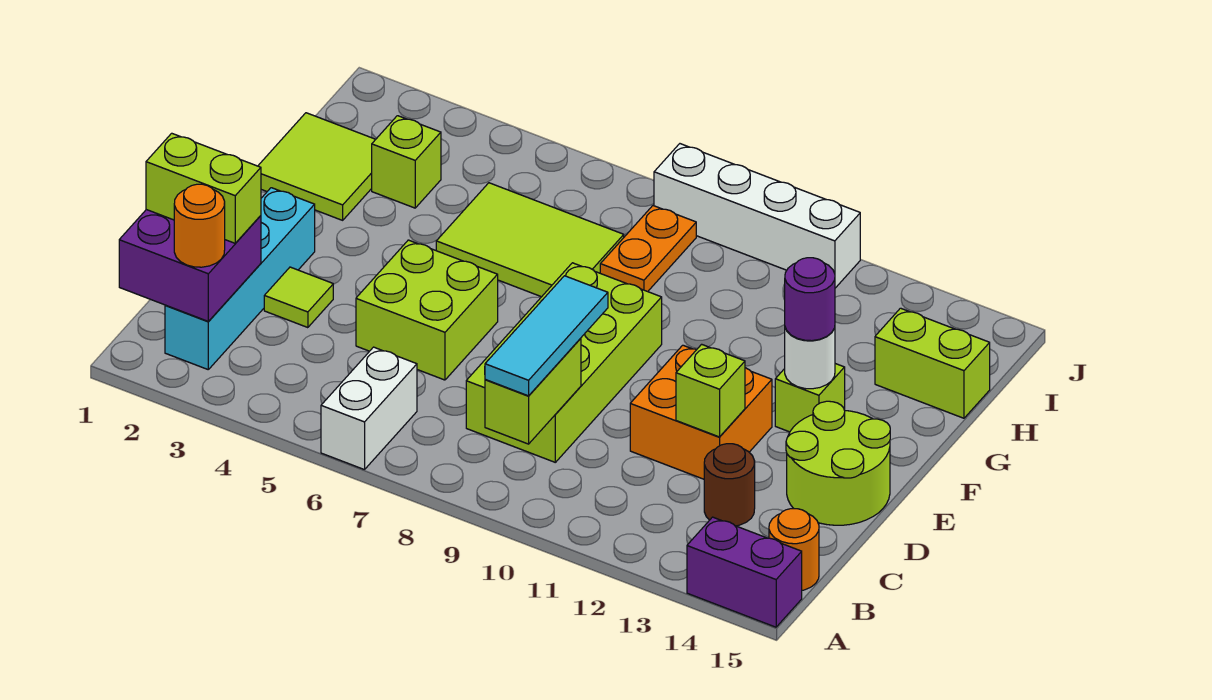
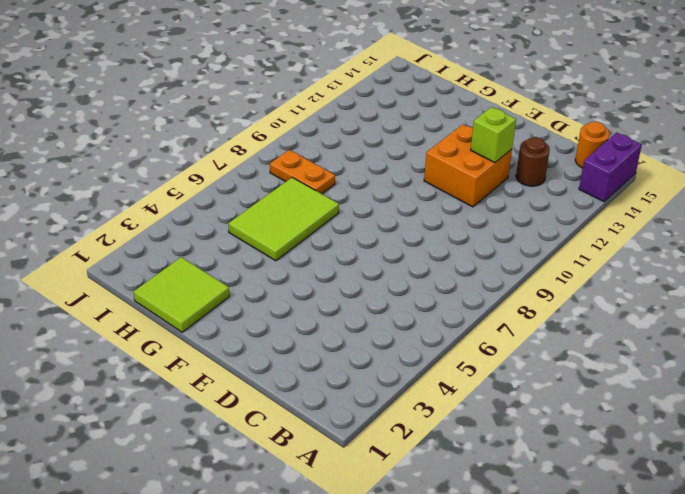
none -> white brick A6:B6 level 1
none -> cyan brick B2:E2 level 1
none -> lime brick C8:F9 level 1

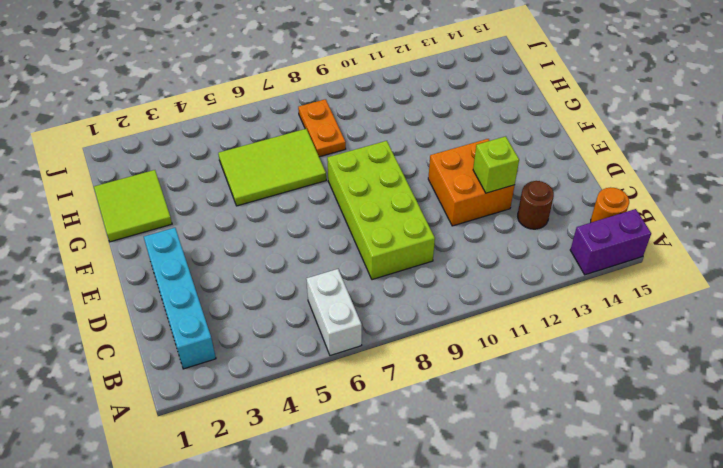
none -> lime tile D3 level 1
none -> lime brick D5:E6 level 1
none -> lime round brick D14:E15 level 1

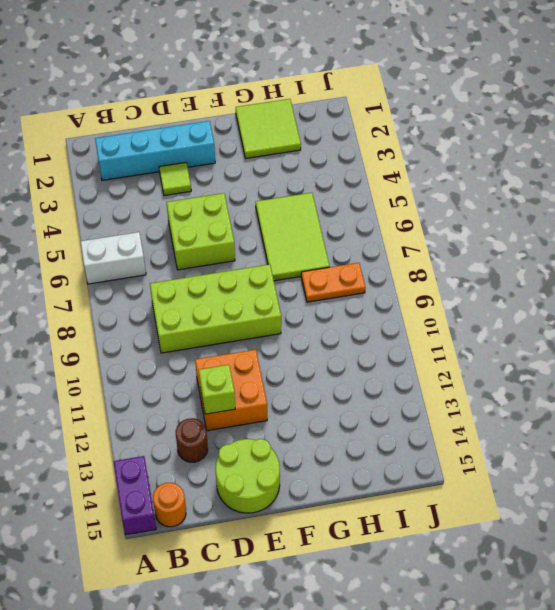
none -> lime brick F13 level 1
none -> lime brick H3 level 1
none -> lime brick H14:H15 level 1

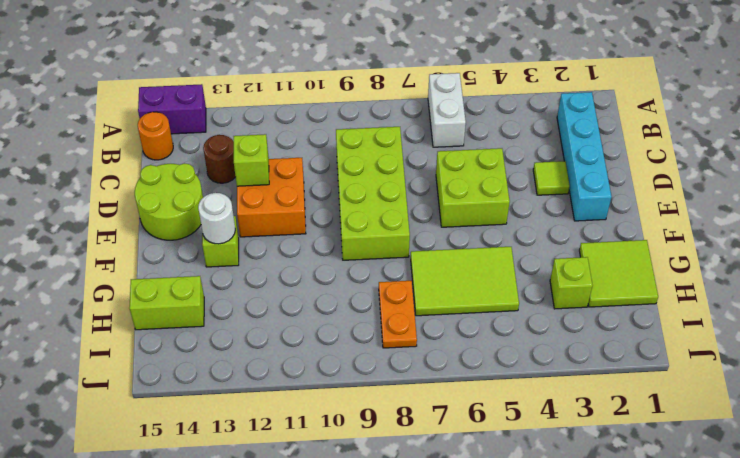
none -> white brick J8:J11 level 1
none -> purple brick B1:C2 level 2
none -> lime brick B9:C9 level 2

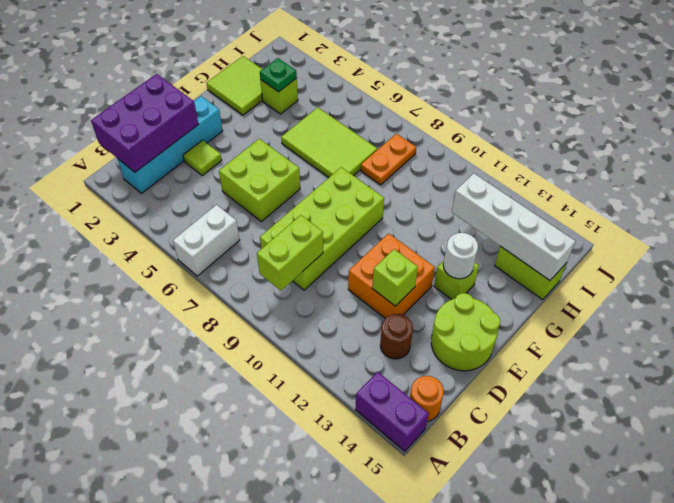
purple brick B1:D2 level 2 -> purple brick B1:C2 level 2
green plate H3 level 2 -> none
white brick H12:H15 level 2 -> white brick J8:J11 level 1
none -> orange round brick B2 level 3
none -> cyan tile B9:D9 level 3
none -> lime brick C1:C2 level 3

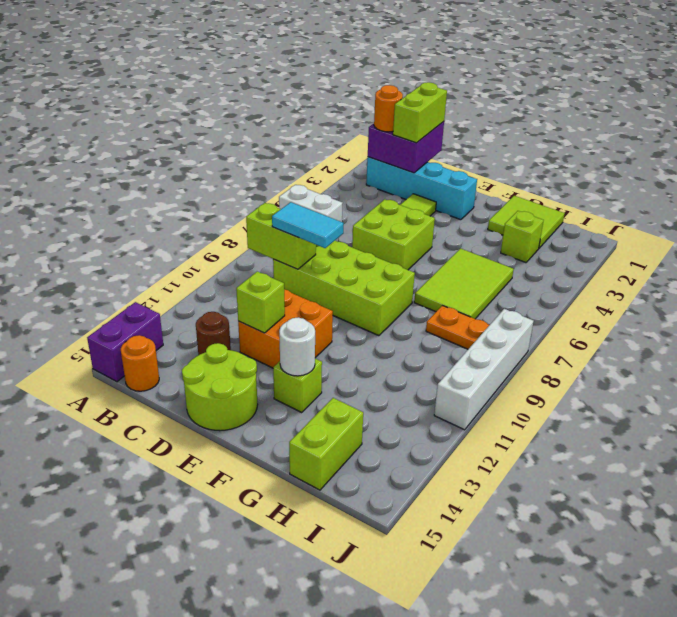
cyan tile C9:D9 level 3 -> cyan tile B9:D9 level 3
none -> purple round brick F13 level 3

